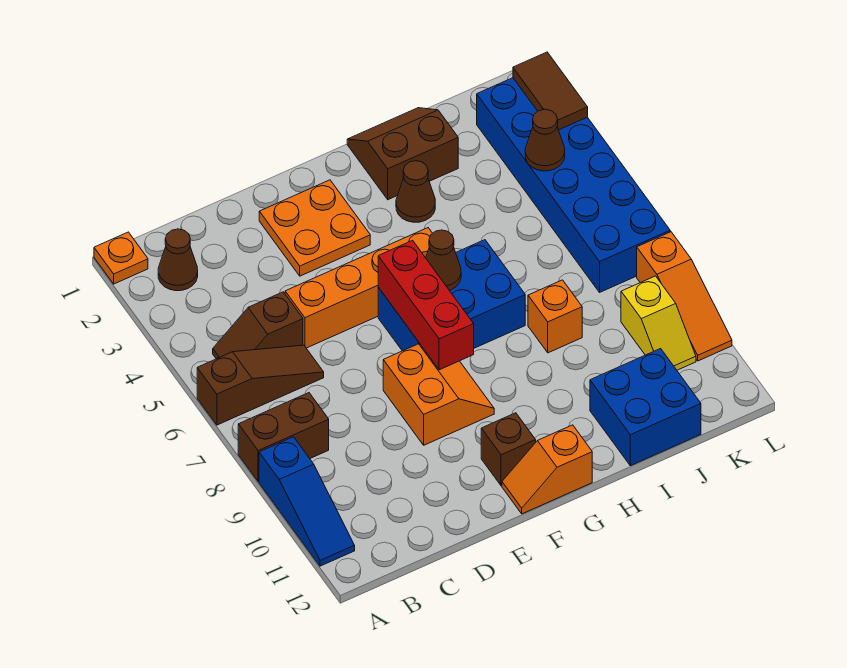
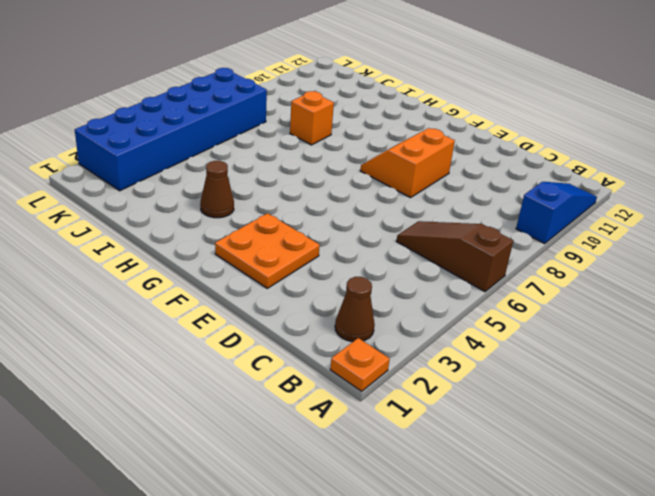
none -> brown brick A8:B8 level 1
none -> brown slope B5:C5 level 1 top C
none -> orange brick D5:G5 level 1

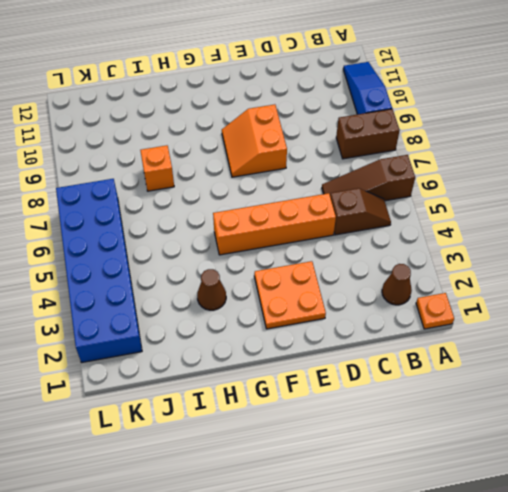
none -> blue brick F6:H7 level 1
none -> brown brick F11 level 1
none -> orange slope F12:G12 level 1 top G

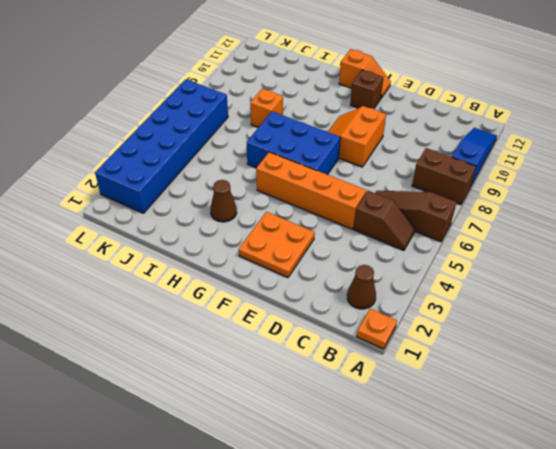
none -> brown slope H1:I2 level 1 top 2
none -> blue brick I11:J12 level 1
none -> yellow slope K9:K10 level 1 top 9

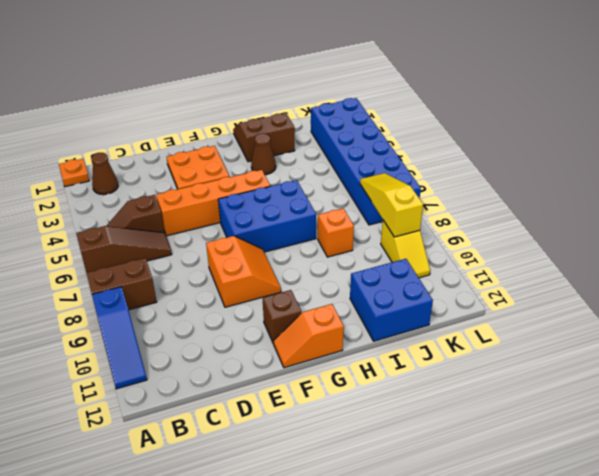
yellow slope K7:K9 level 2 top 9 -> none
none -> orange slope L8:L10 level 1 top 8
none -> red brick F6:F8 level 2
none -> brown cone G6 level 2

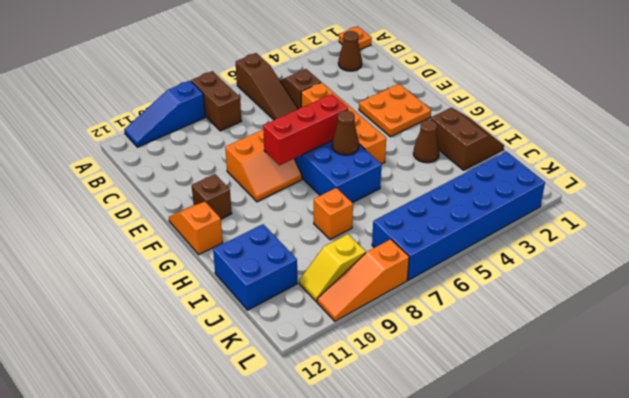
none -> brown cone K4 level 2
none -> brown tile L2:L3 level 2

